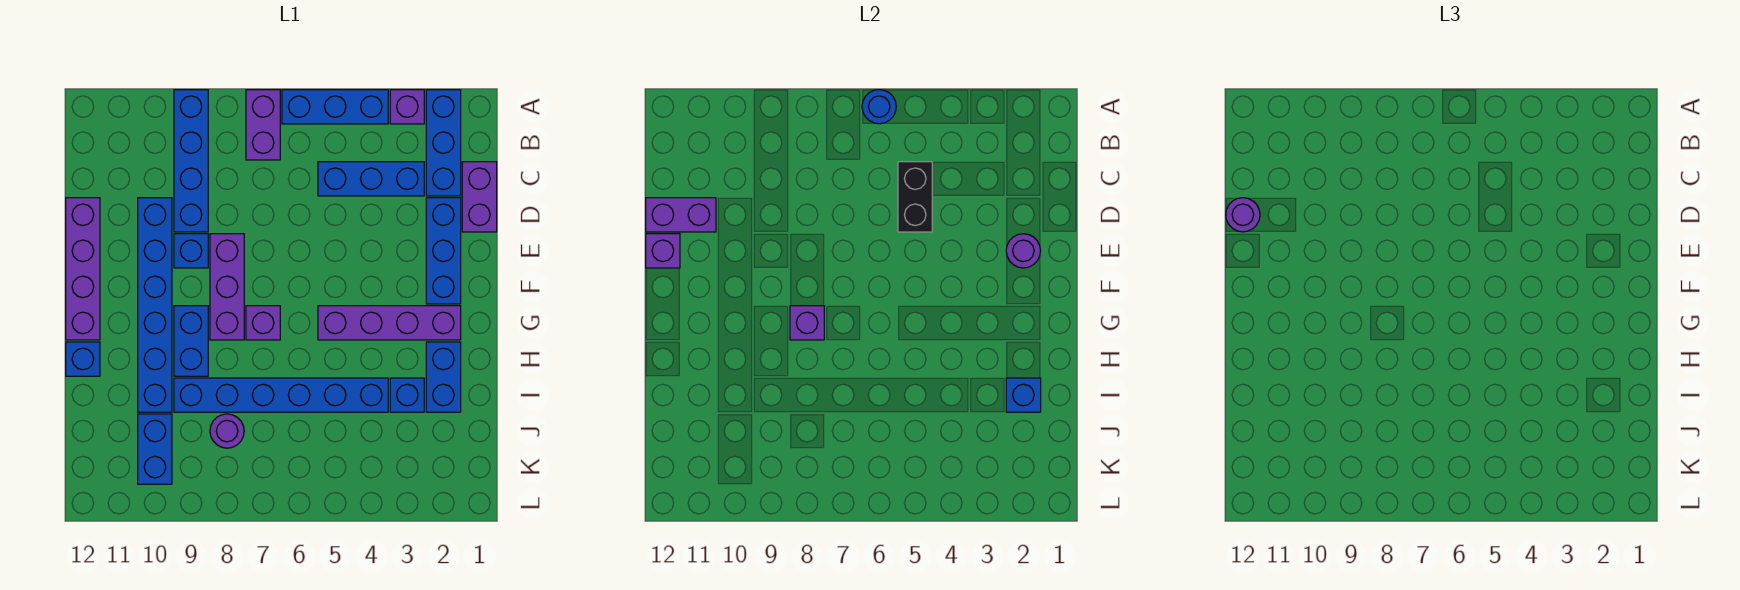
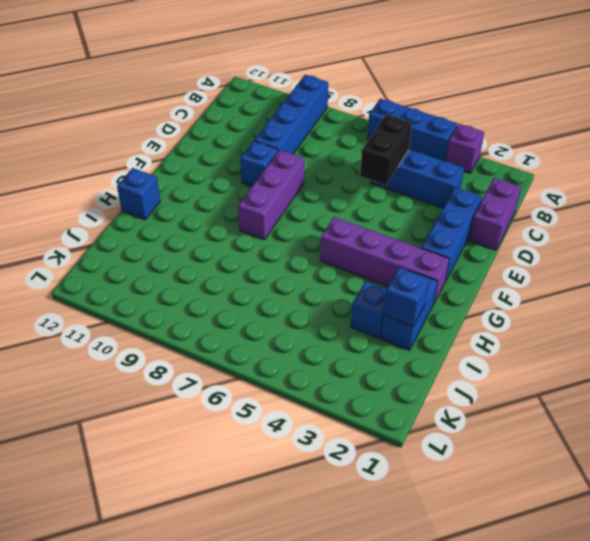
none -> blue brick A2:C2 level 1
none -> purple brick A7:B7 level 1
none -> blue brick D10:I10 level 1

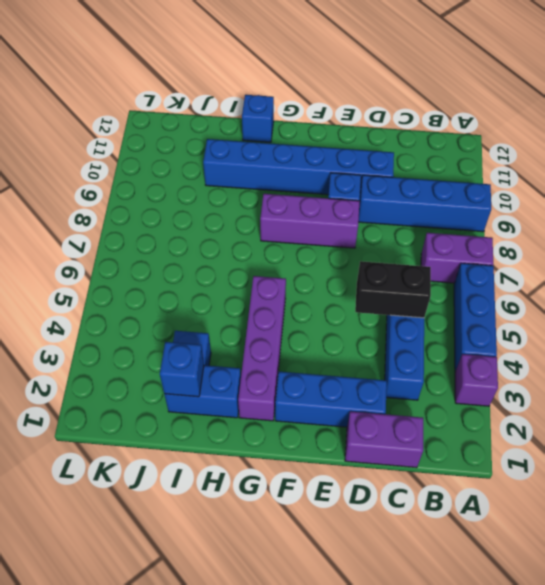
none -> blue brick A2:C2 level 1
none -> purple brick D12:G12 level 1
none -> purple brick G7 level 1

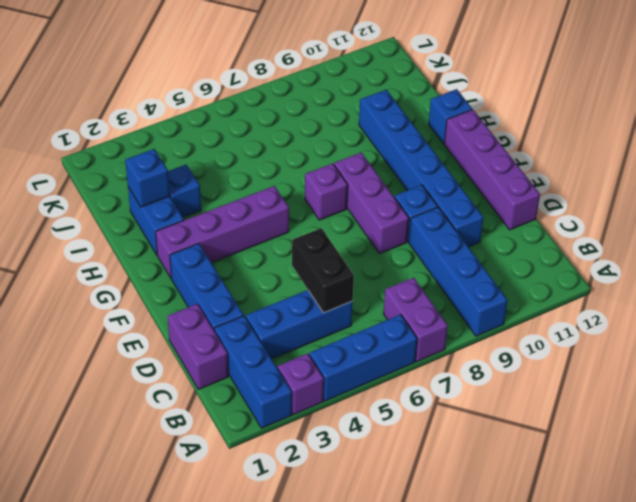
none -> blue brick G9:H9 level 1
none -> blue brick I4:I9 level 1
none -> purple round brick J8 level 1

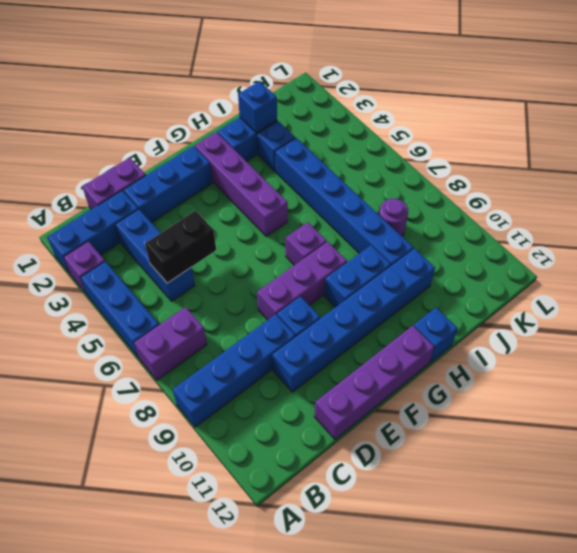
none -> blue brick J10:K10 level 1
none -> blue round brick A6 level 2
none -> purple brick D11:D12 level 2

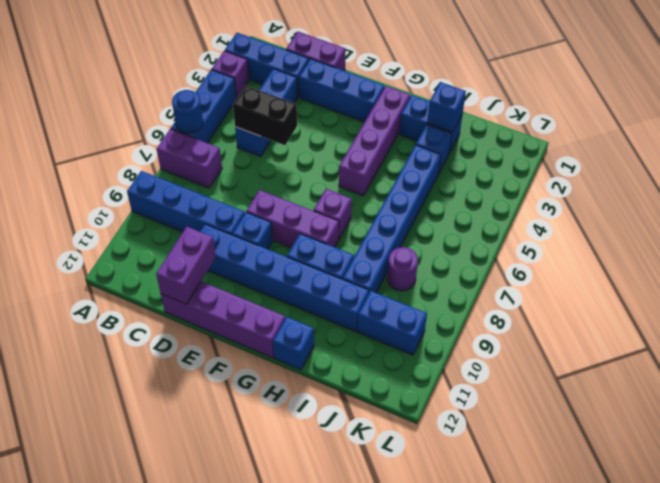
none -> purple round brick E2 level 2
none -> purple brick E12 level 2
none -> purple brick G8 level 2

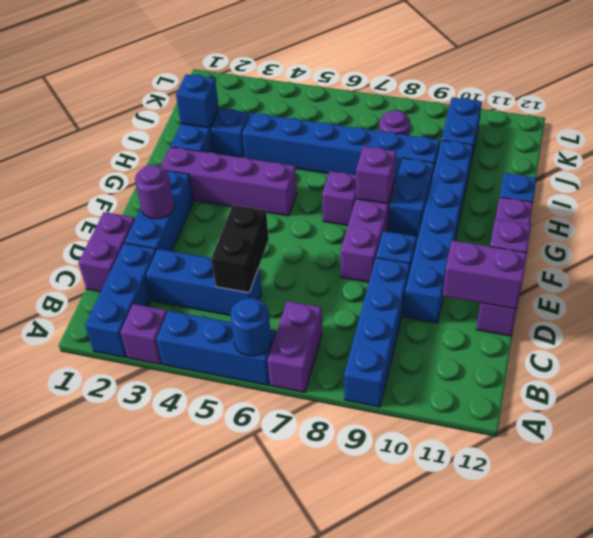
none -> purple round brick D12 level 3

